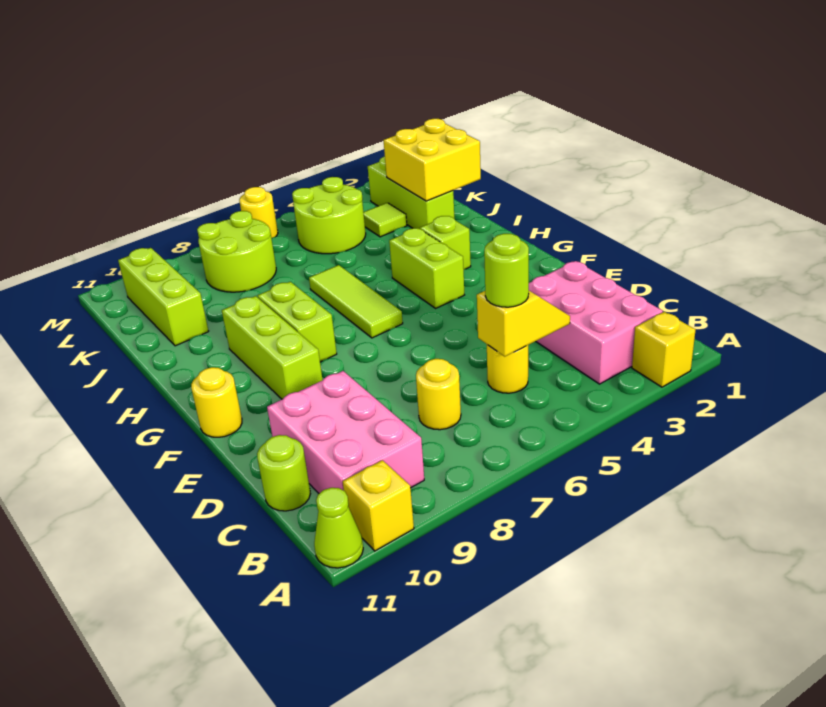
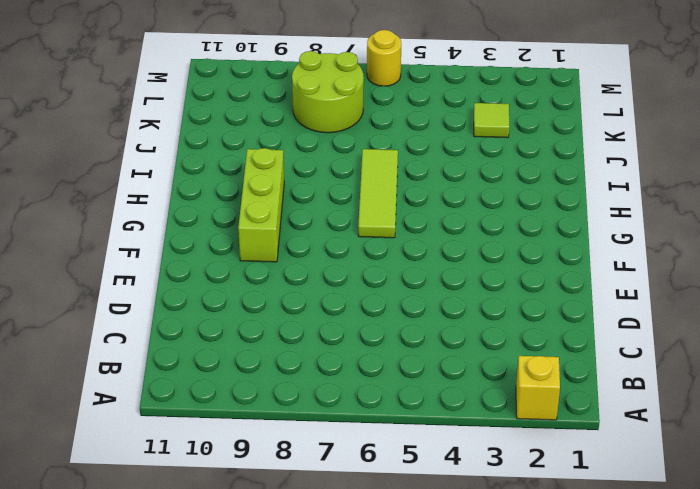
none -> yellow brick A10 level 1
none -> lime cone A11 level 1
none -> pink brick B2:D3 level 1

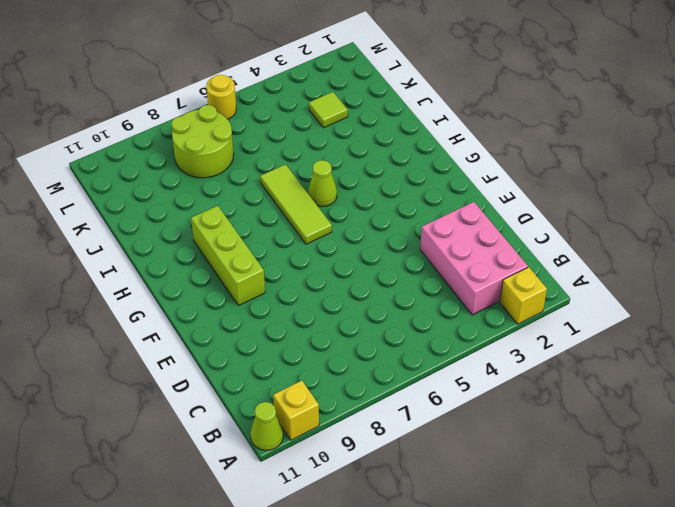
lime cone H5 level 1 -> none
none -> pink brick B9:D10 level 1
none -> yellow round brick C5 level 1
none -> yellow round brick C7 level 1

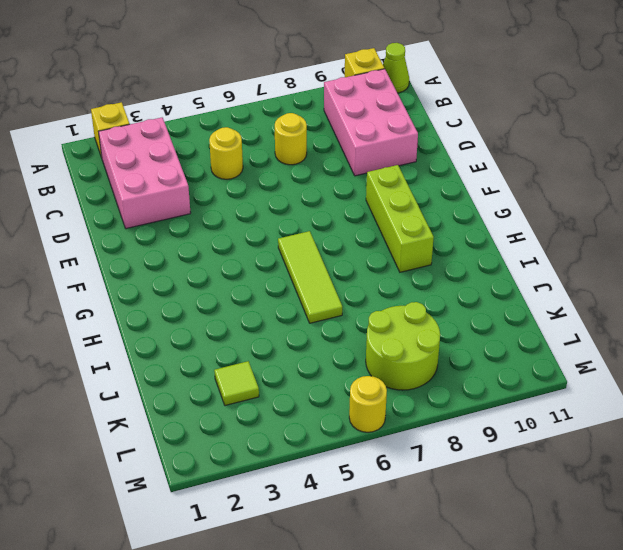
none -> lime round brick C11 level 1
none -> yellow round brick F11 level 1
none -> lime brick G4:H4 level 1

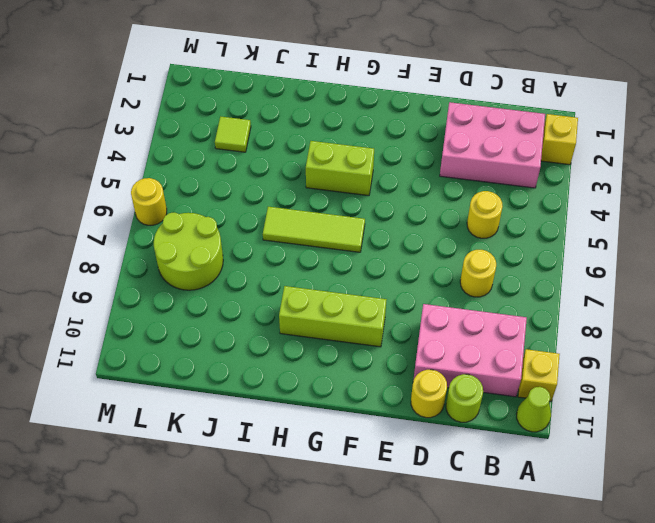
yellow round brick D11 level 1 -> yellow round brick F11 level 1
none -> lime brick G8:H8 level 1
none -> lime brick H3 level 1
none -> lime brick J2:L2 level 1

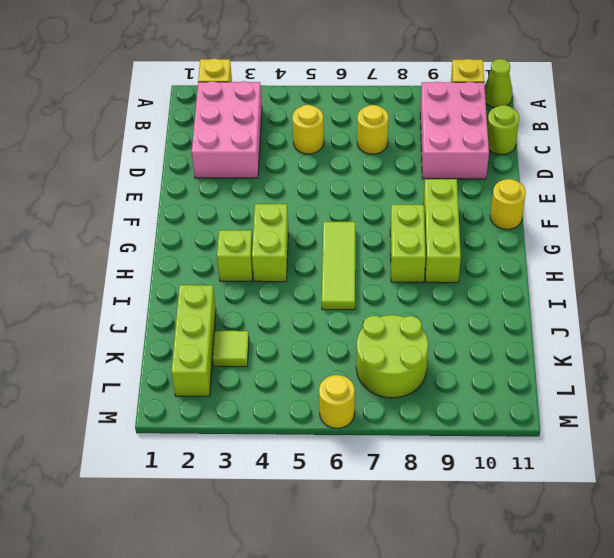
none -> lime brick J10:L10 level 1
none -> lime round brick K4:L5 level 1
none -> yellow slope C4:C5 level 2 top 5

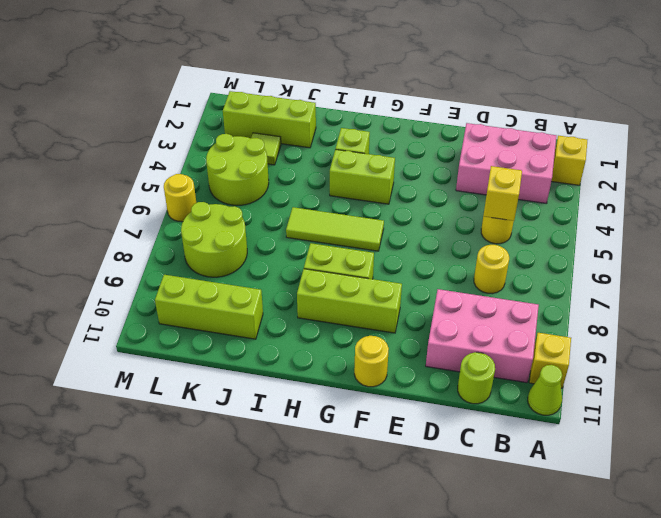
none -> yellow brick J1:K2 level 2
none -> lime round brick C5 level 3

